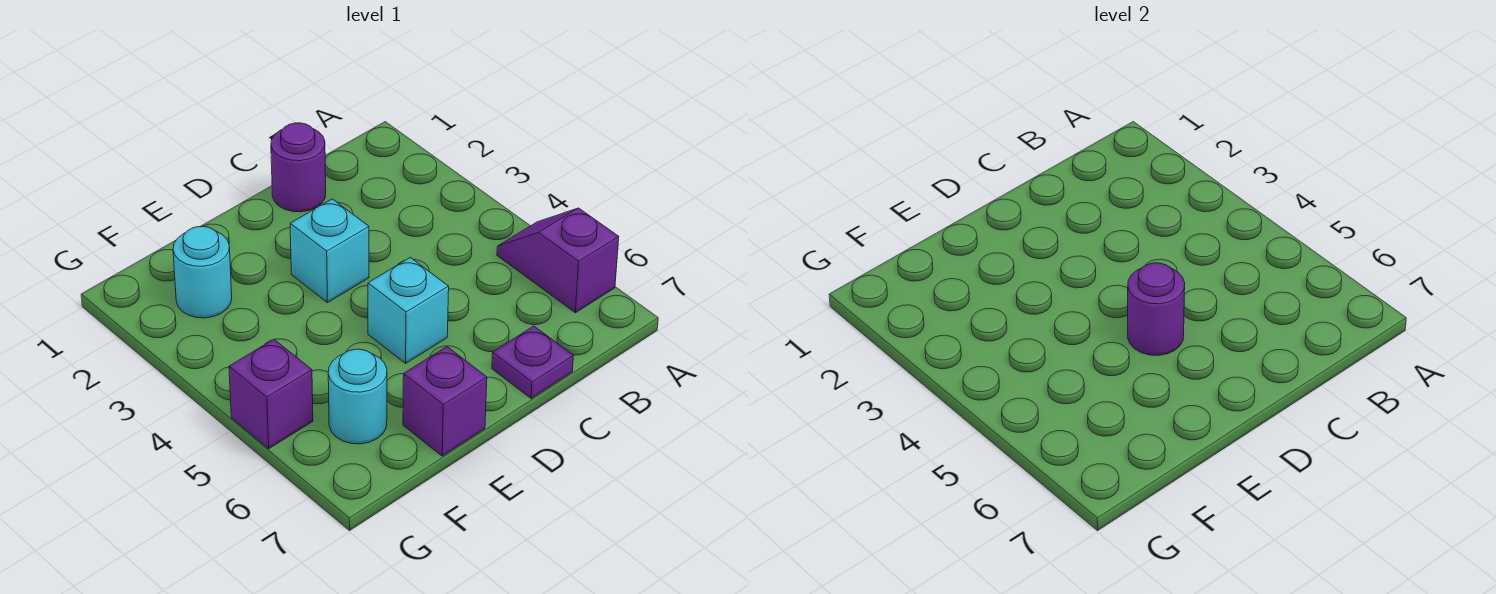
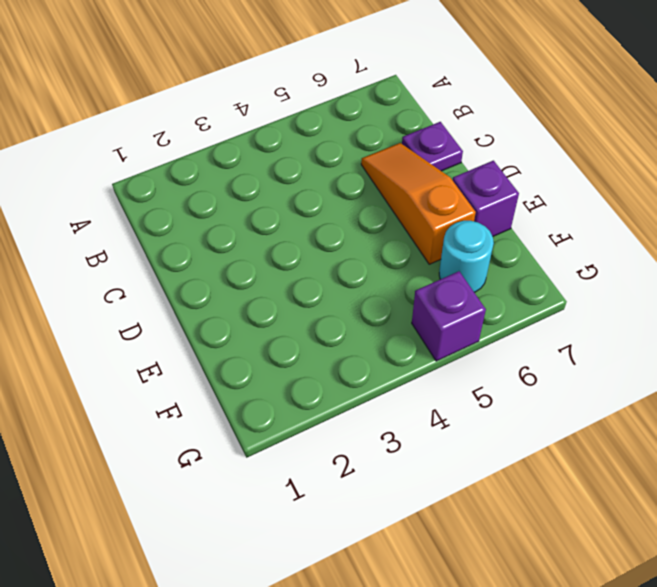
orange slope C6:E6 level 1 top E -> none
none -> purple slope A5:A6 level 1 top 6
none -> purple round brick C1 level 1

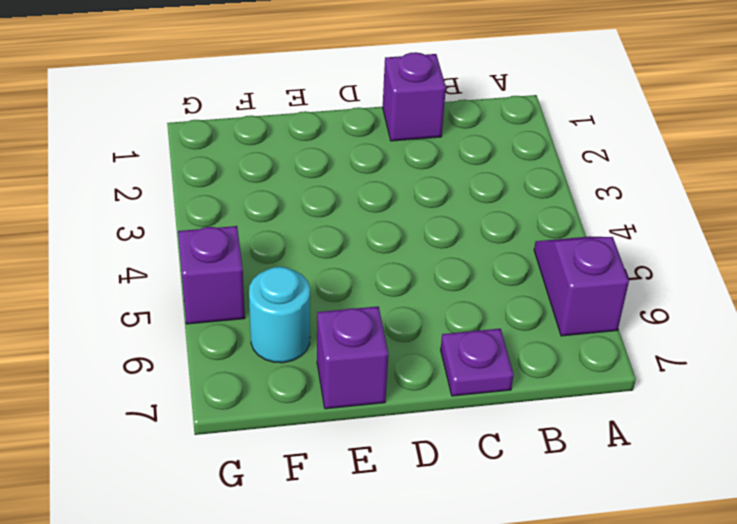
purple brick C1 level 1 -> purple round brick C1 level 1
none -> cyan brick D3 level 1
none -> cyan brick D5 level 1

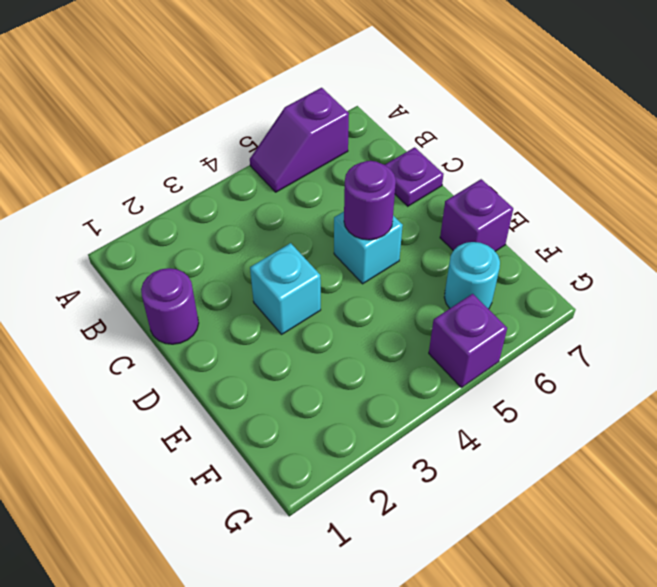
none -> cyan round brick F2 level 1

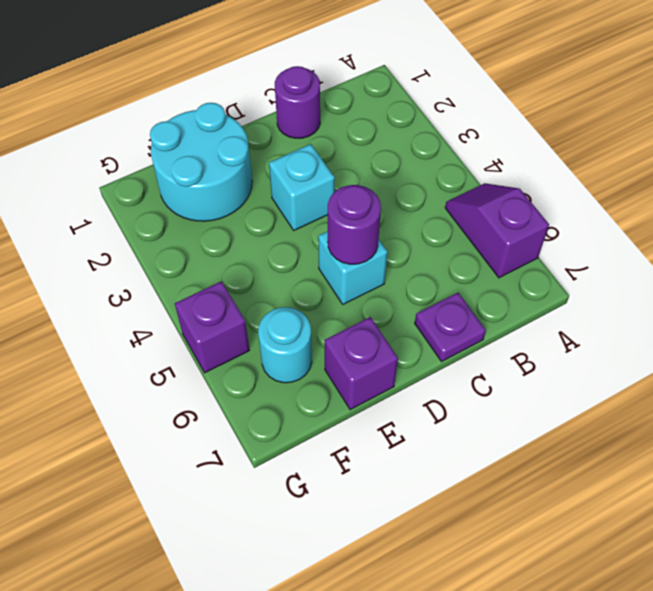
cyan round brick E1:F2 level 1 -> cyan round brick F2 level 1

